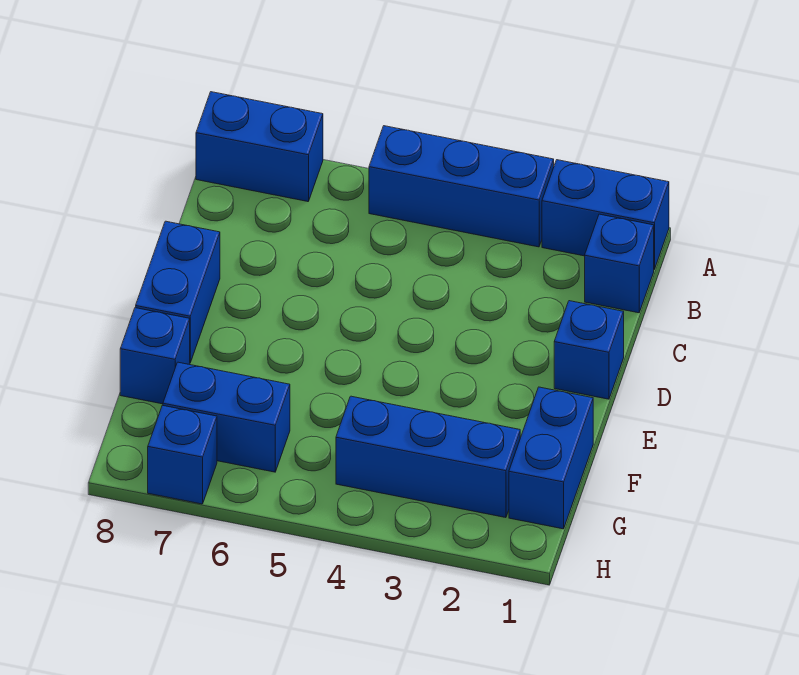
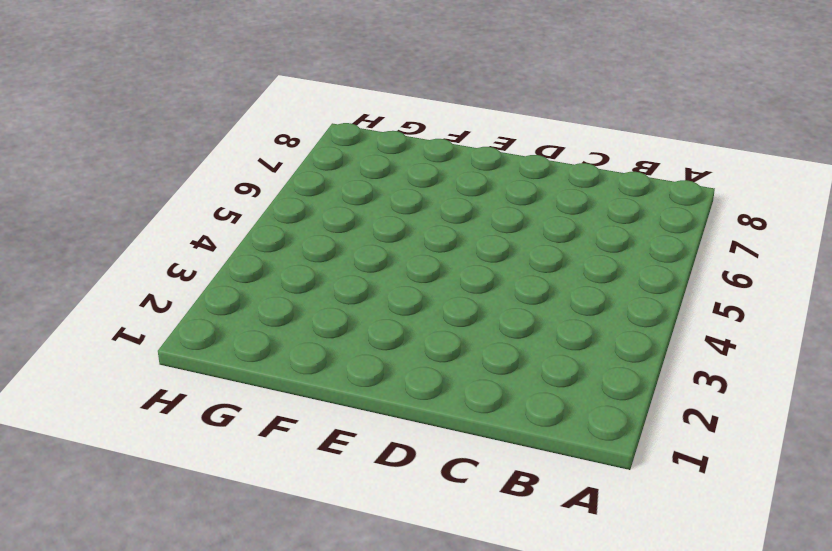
none -> blue brick A1:A2 level 1
none -> blue brick A3:A5 level 1

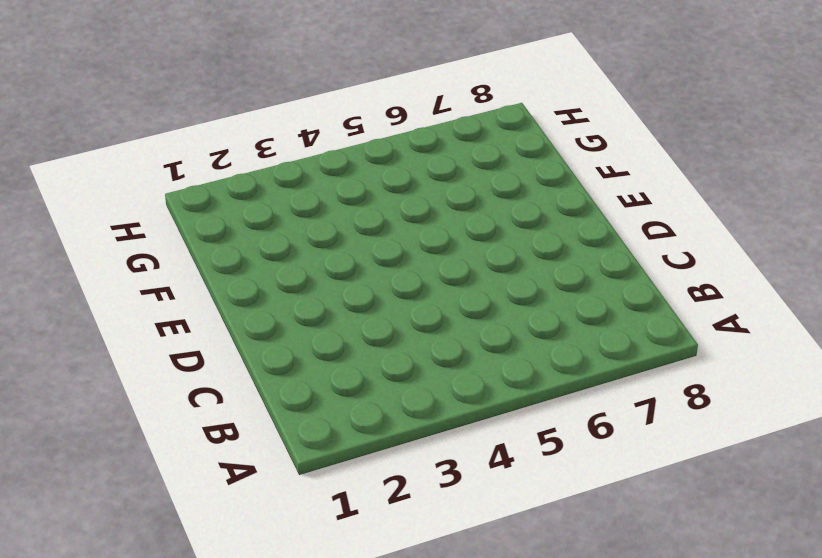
none -> blue brick A1:A2 level 1
none -> blue brick A3:A5 level 1

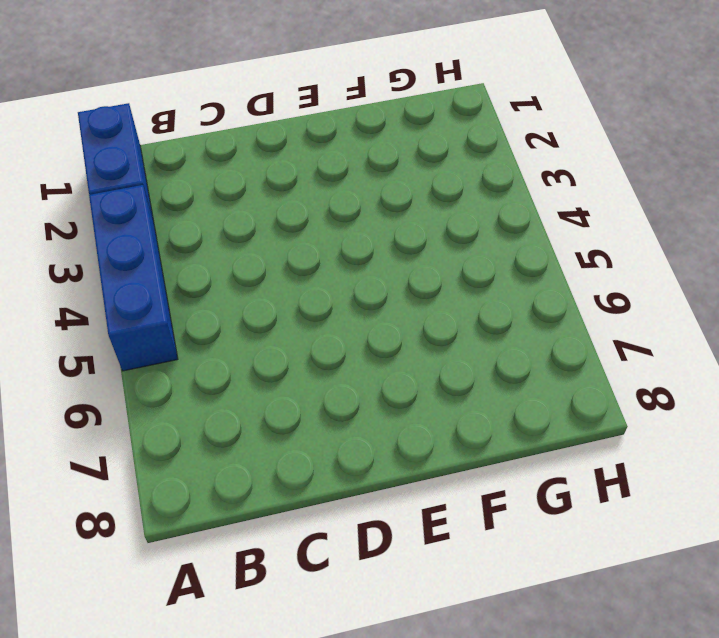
none -> blue brick A7:A8 level 1
none -> blue brick B1 level 1

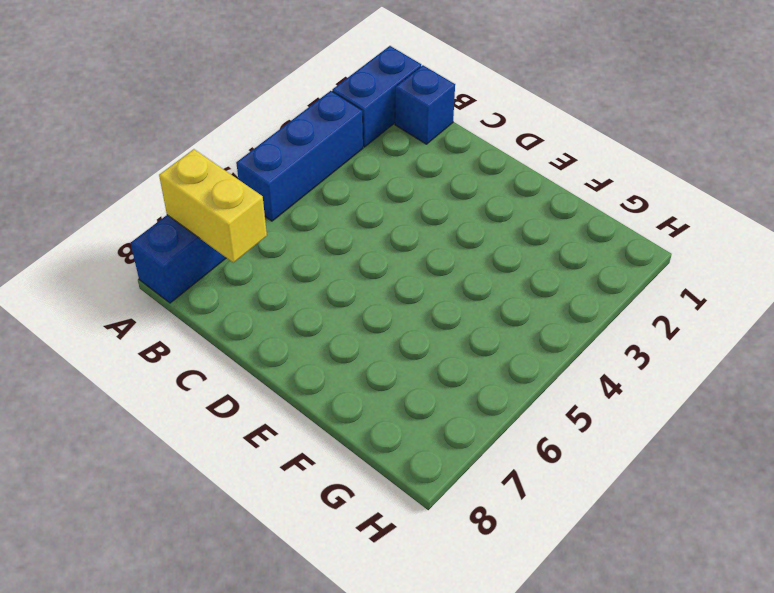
yellow brick A7:B7 level 2 -> none
none -> blue brick D1 level 1
none -> blue brick D8:E8 level 1

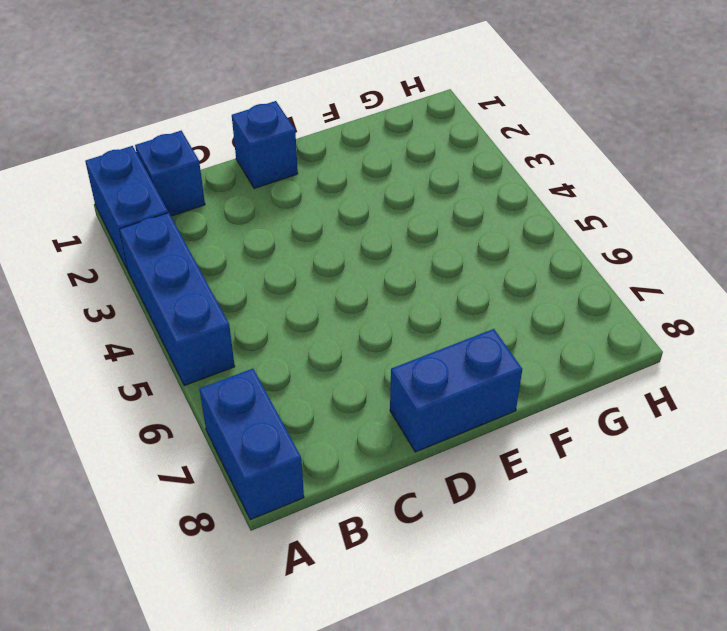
none -> blue brick F1:G1 level 1
none -> blue brick F8 level 1

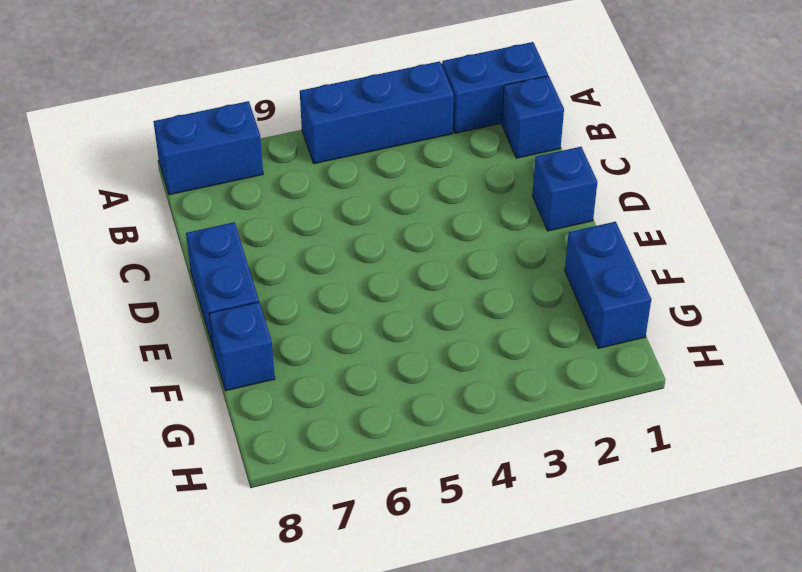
none -> blue brick G2:G4 level 1
none -> blue brick G6:G7 level 1

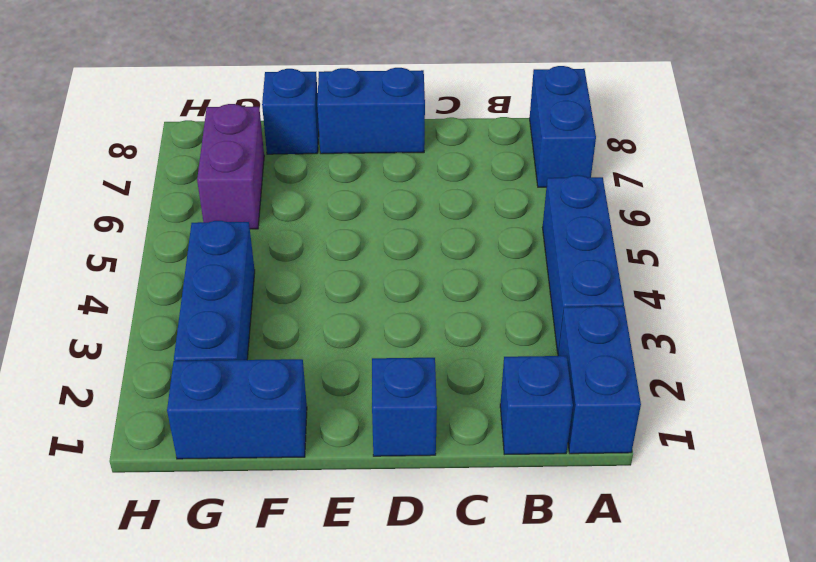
purple brick G6:G7 level 1 -> blue brick G6:G7 level 1
none -> blue brick H7 level 1

